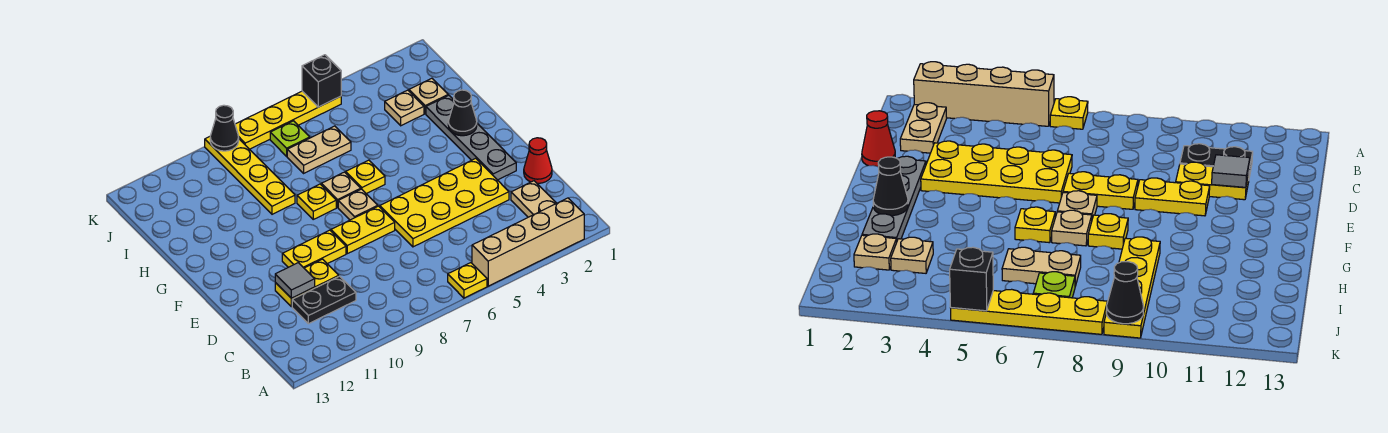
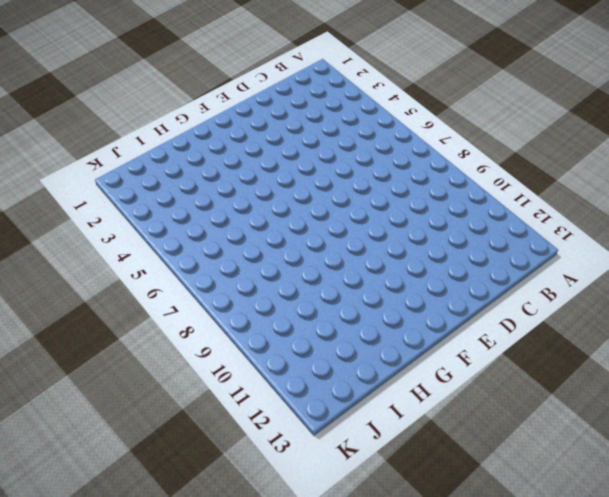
none -> tan brick A2:A5 level 1
none -> yellow plate A6 level 1
none -> tan plate B2:C2 level 1

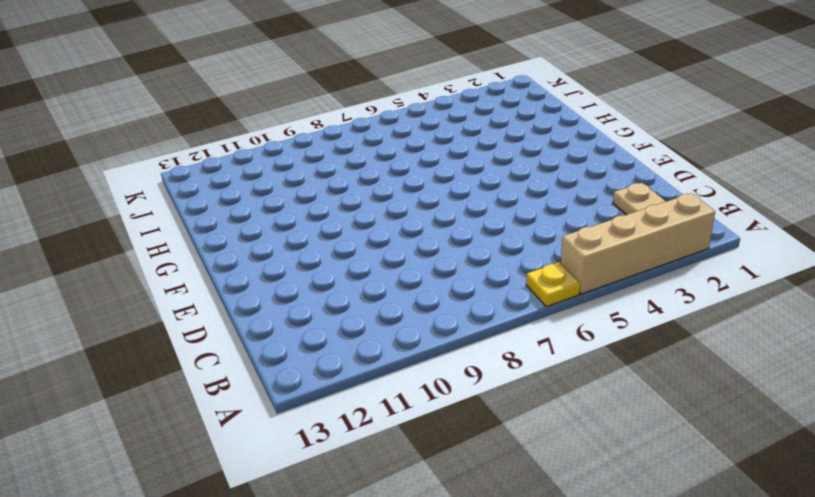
none -> black plate C10:C11 level 1
none -> red cone D1 level 1
none -> yellow plate D3:E6 level 1

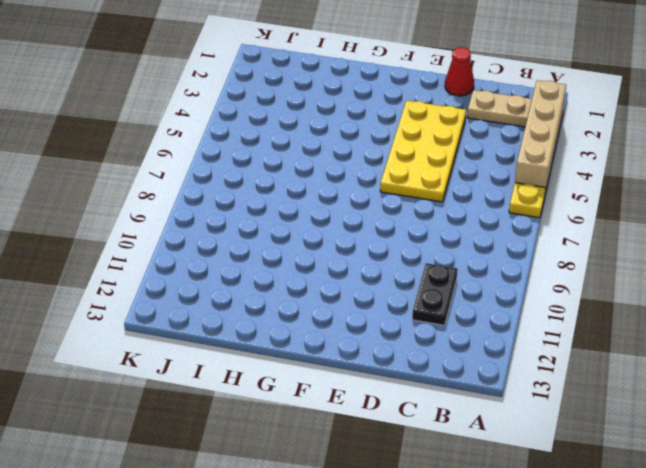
none -> yellow plate D10:D11 level 1
none -> grey plate E2:H2 level 1
none -> yellow plate E7:E8 level 1

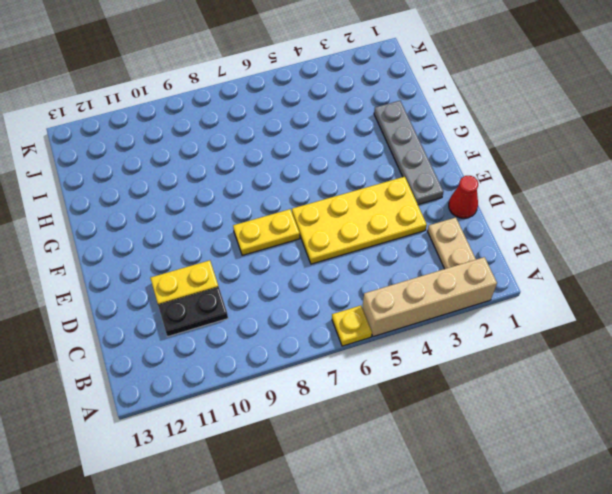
none -> yellow plate E9:E10 level 1
none -> tan plate F7 level 1
none -> yellow plate G6 level 1

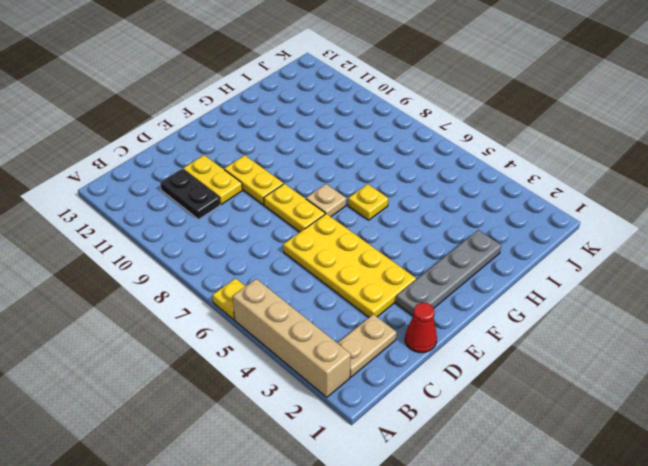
none -> tan plate G7 level 1
none -> yellow plate G8 level 1
none -> yellow plate H9:K9 level 1

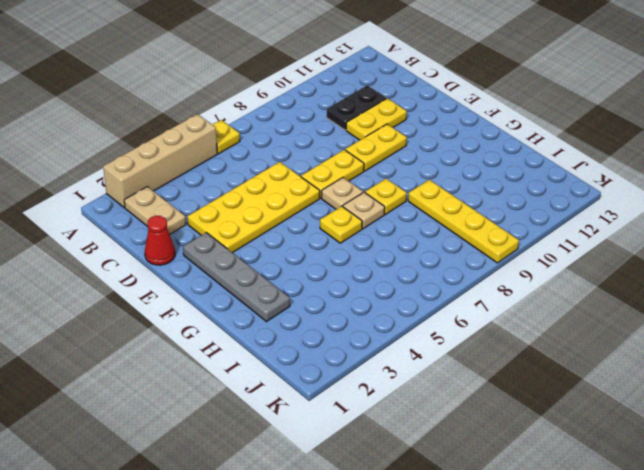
none -> tan plate I2 level 1
none -> tan plate I3 level 1
none -> tan plate I6:I7 level 1

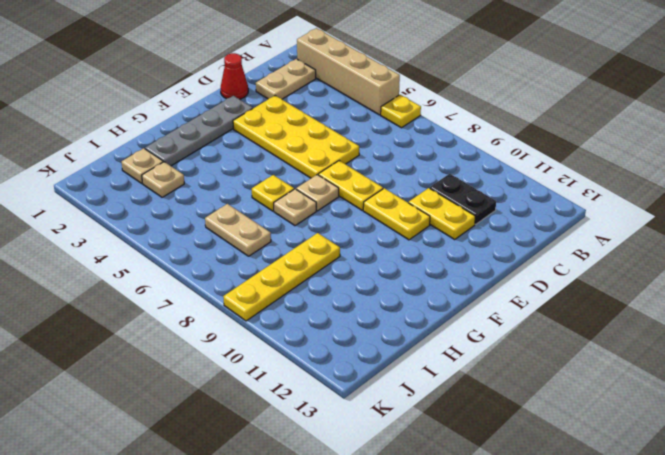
none -> yellow plate G8 level 1
none -> lime plate J7 level 1
none -> yellow plate K5:K8 level 1

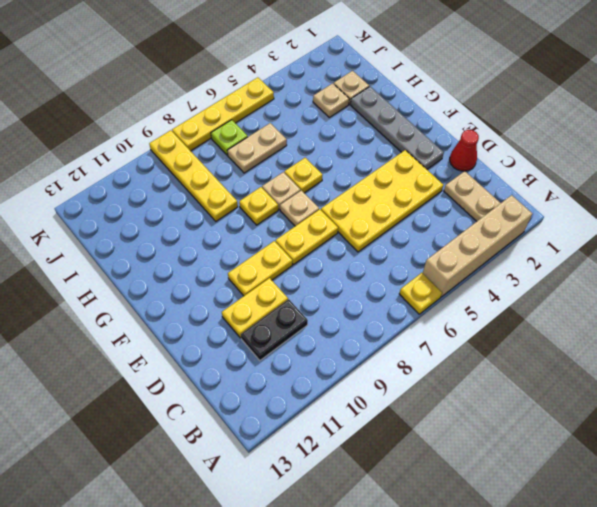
none -> grey tile D11 level 2
none -> black cone G2 level 2
none -> black brick K5 level 2

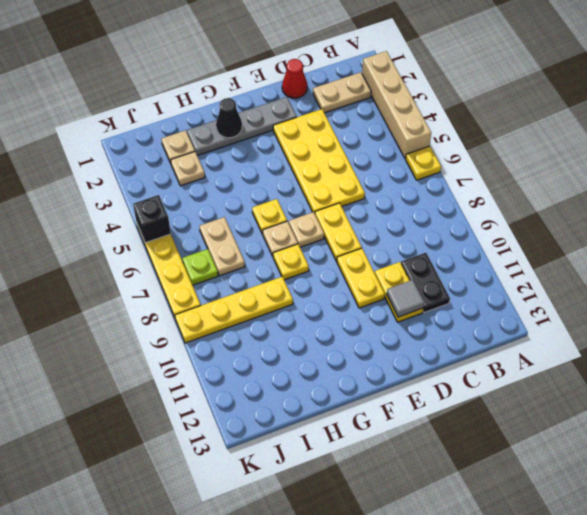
none -> black cone K9 level 2

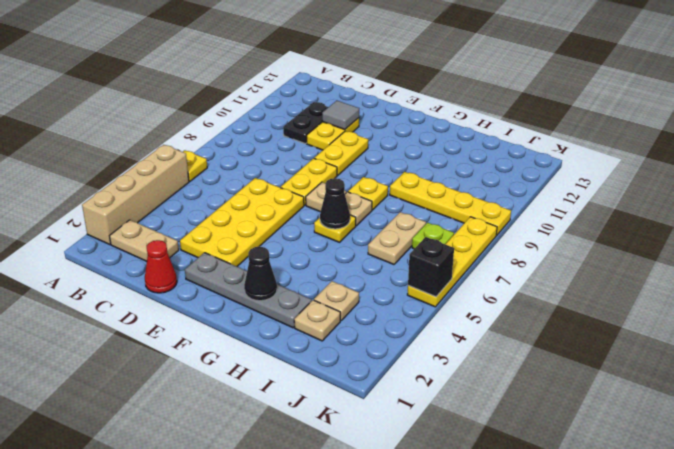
black cone G6 level 2 -> black cone K9 level 2

